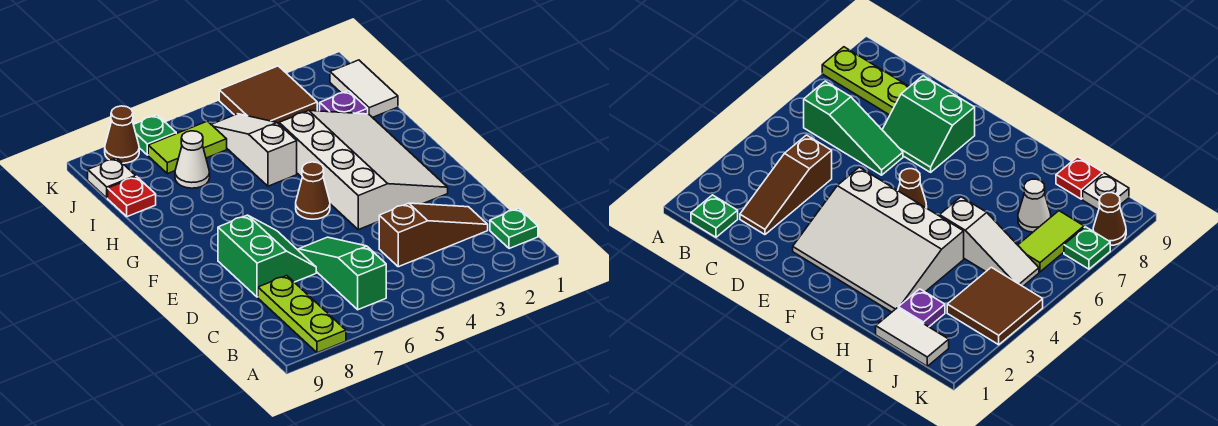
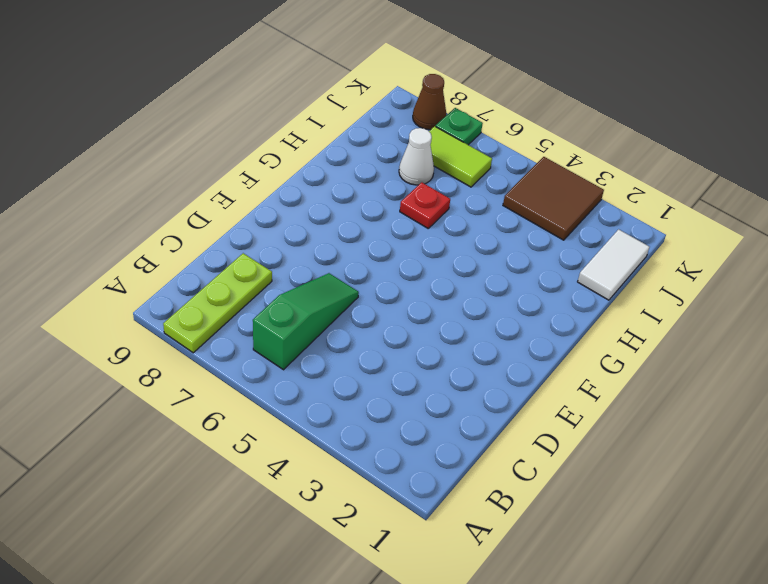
red plate H6 level 1 -> red plate I9 level 1
none -> green plate B1 level 1
none -> brown slope C2:C4 level 1 top 4
none -> green slope D7:E8 level 1 top 8

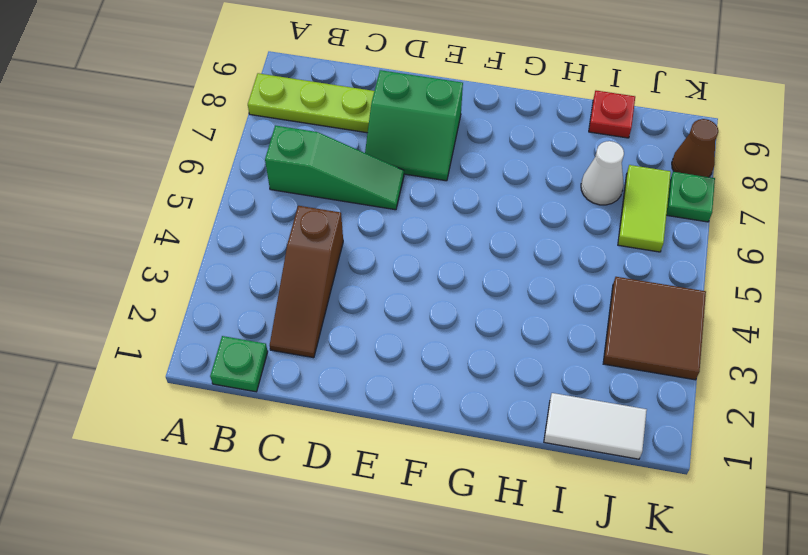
none -> white slope E2:H4 level 1 top 4
none -> brown cone F5 level 1
none -> white slope H5:J5 level 1 top H

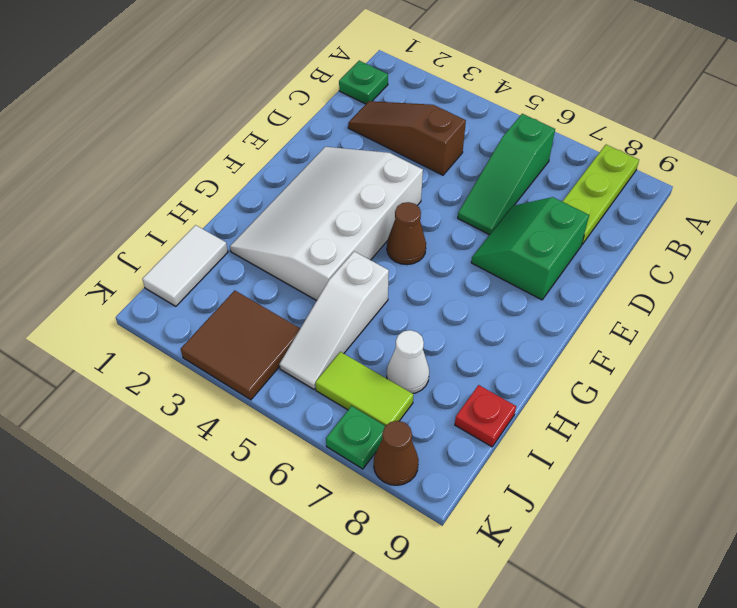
none -> purple plate I2 level 1
none -> white plate J9 level 1

